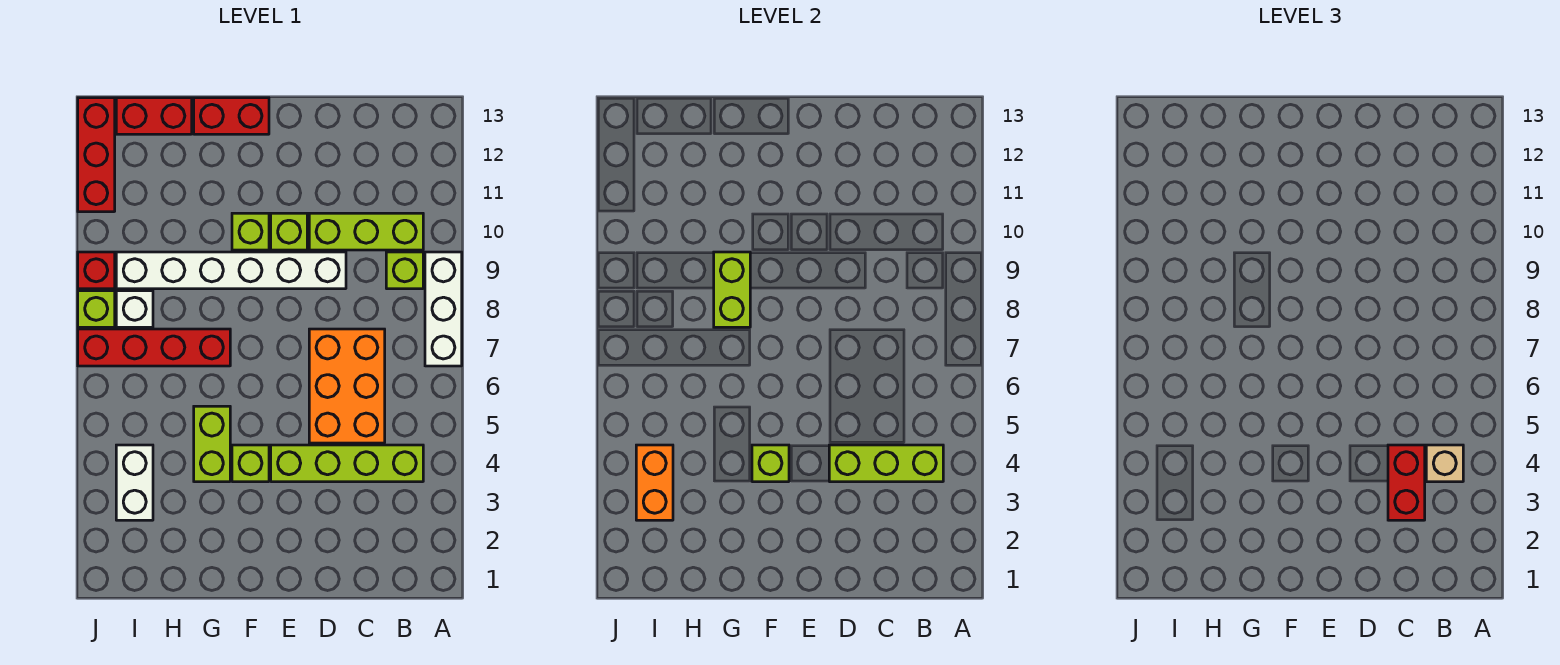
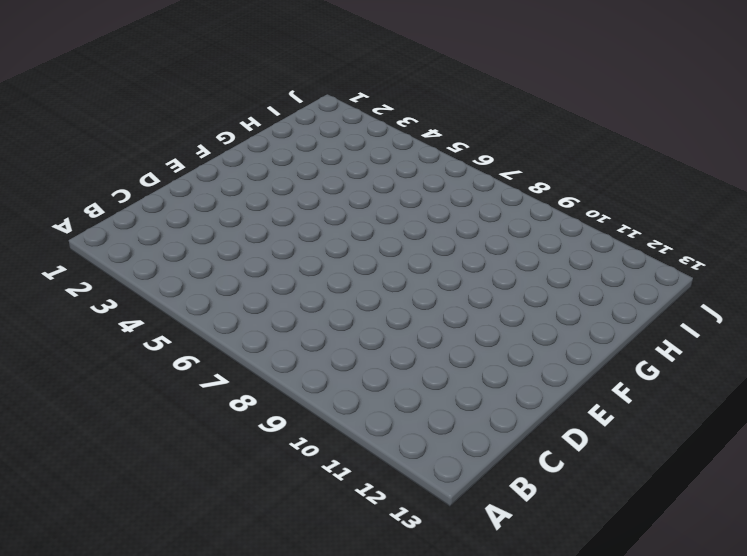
none -> white brick A7:A9 level 1
none -> lime brick B4:E4 level 1
none -> lime brick B9 level 1

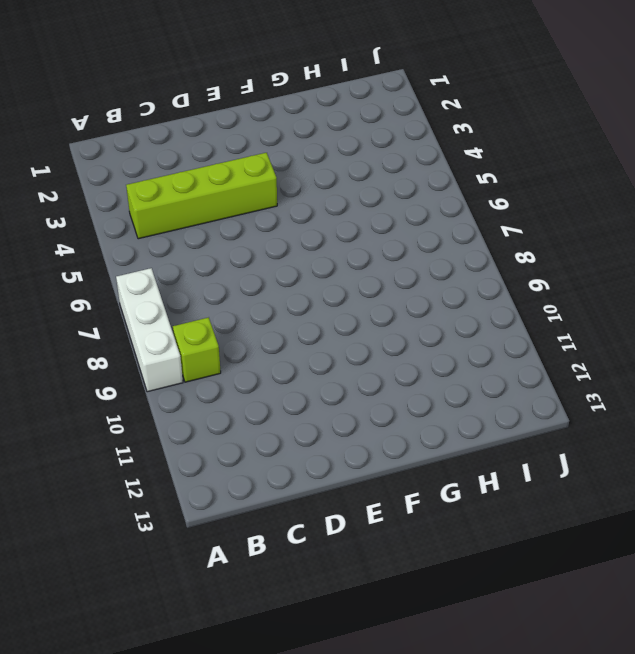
none -> lime brick B10:D10 level 1
none -> orange brick C5:D7 level 1
none -> white brick D9:I9 level 1

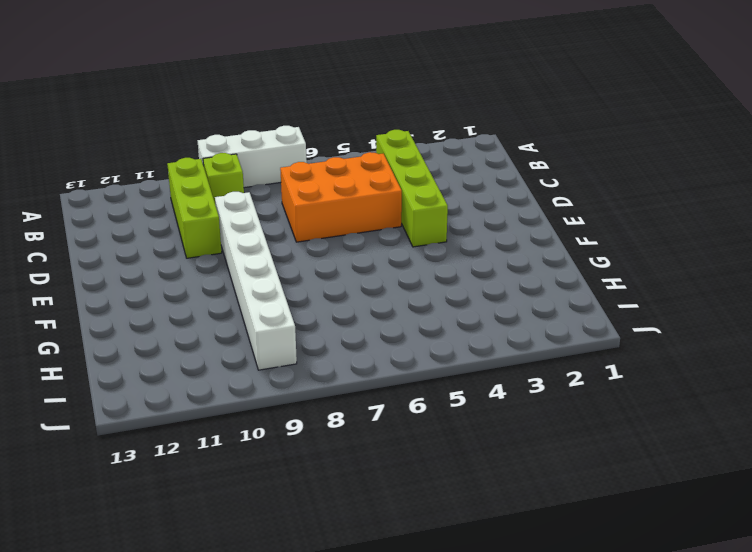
none -> lime brick E10 level 1
none -> lime brick F4 level 1
none -> lime brick F10 level 1

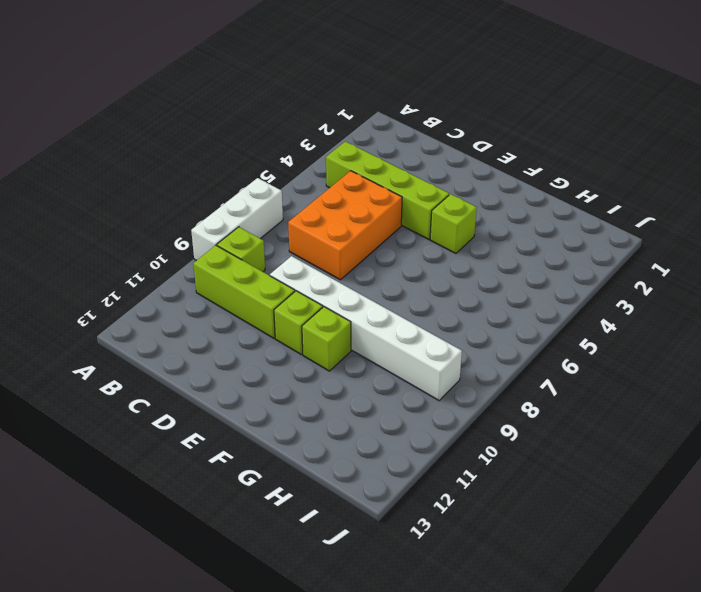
none -> red brick F13:G13 level 1
none -> lime brick G4:G5 level 1
none -> red brick G7:J7 level 1

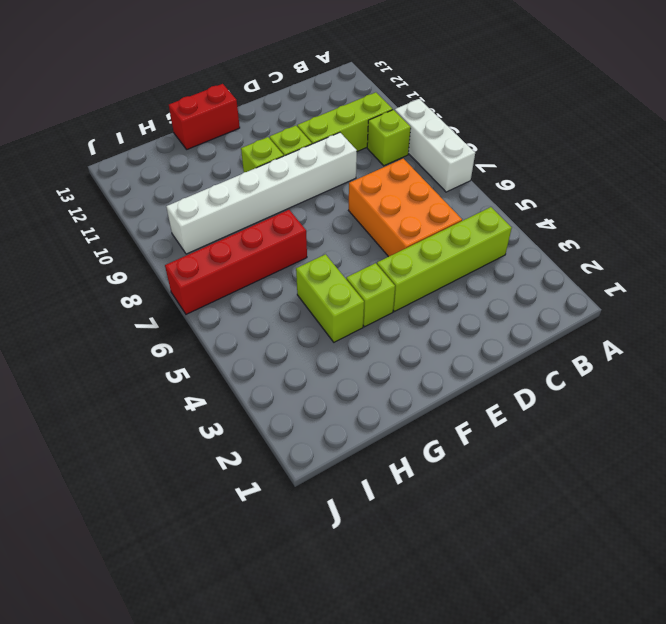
none -> red brick H13:I13 level 1
none -> white brick I3:I4 level 1
none -> white brick I8 level 1

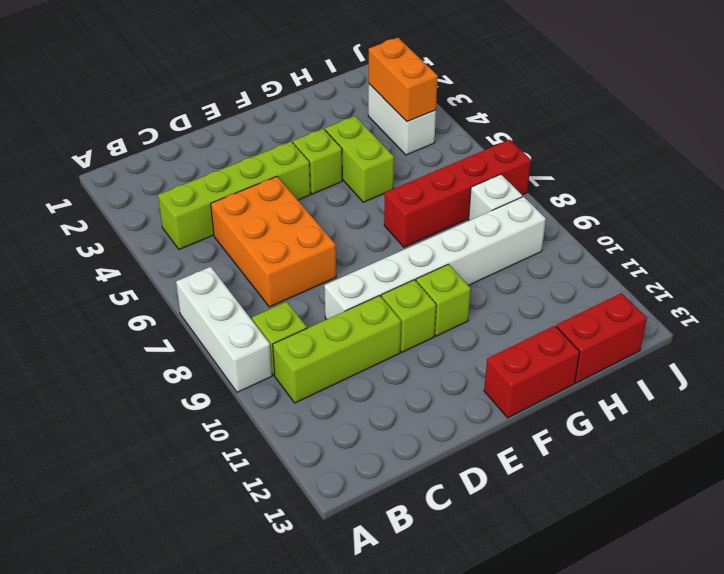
none -> lime brick J8 level 1
none -> red brick J9 level 1
none -> red brick J11:J13 level 1

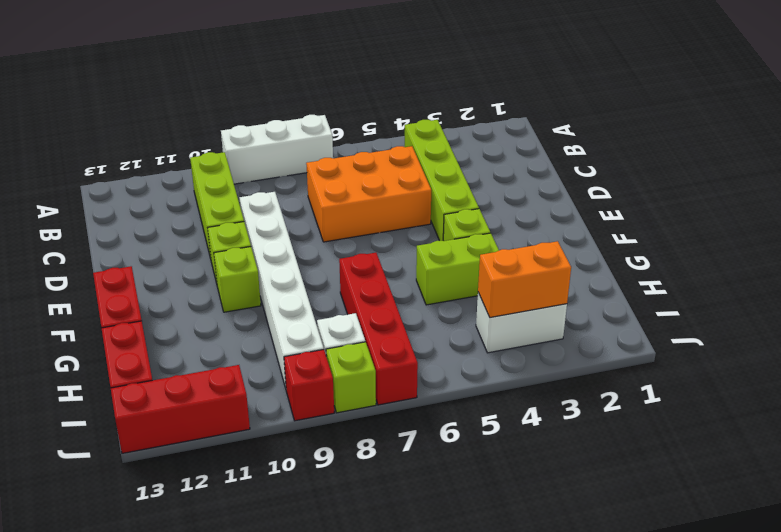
none -> lime brick B9 level 1
none -> lime brick B4:D4 level 2
none -> lime brick F4 level 2

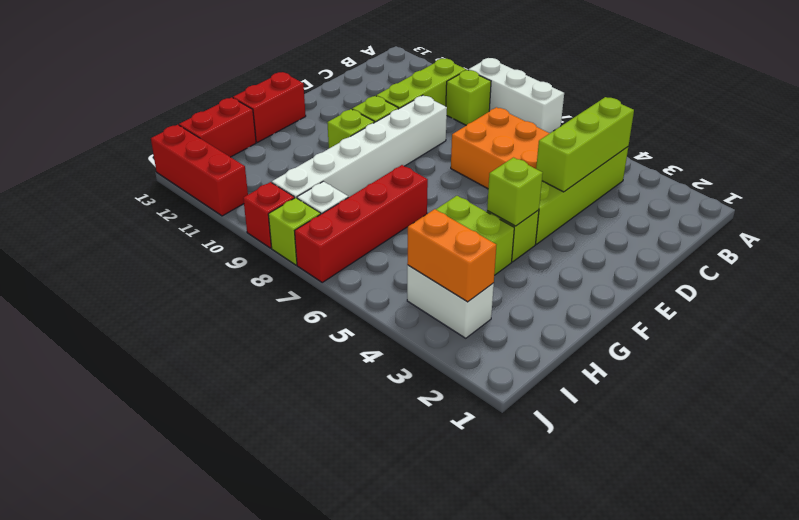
none -> lime brick G8:G9 level 2
none -> tan brick B4 level 3
none -> red brick C3:C4 level 3

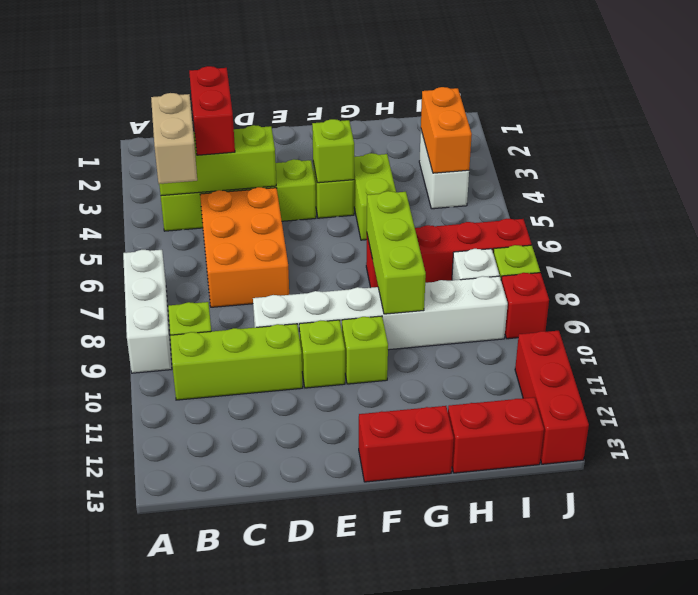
tan brick B4:B5 level 3 -> tan brick B4 level 3
lime brick G7:G9 level 2 -> lime brick G8:G9 level 2

